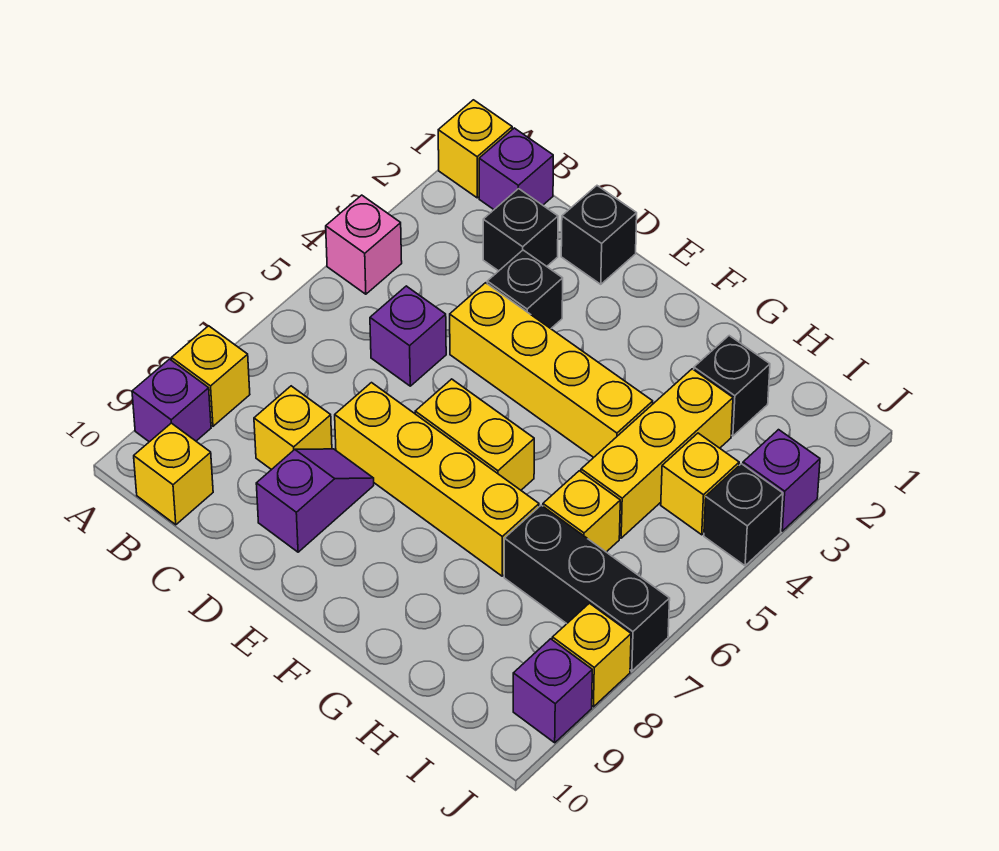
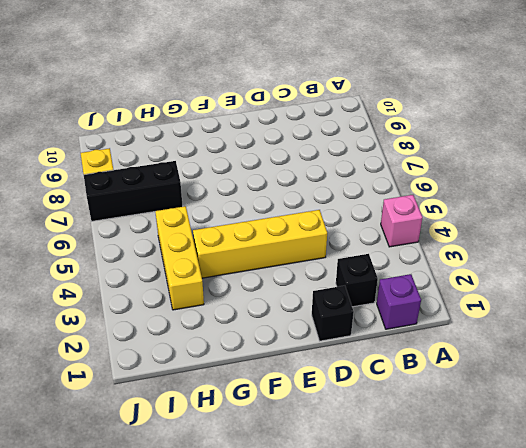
none -> yellow brick A1 level 1
none -> yellow brick A8 level 1
none -> purple brick A9 level 1

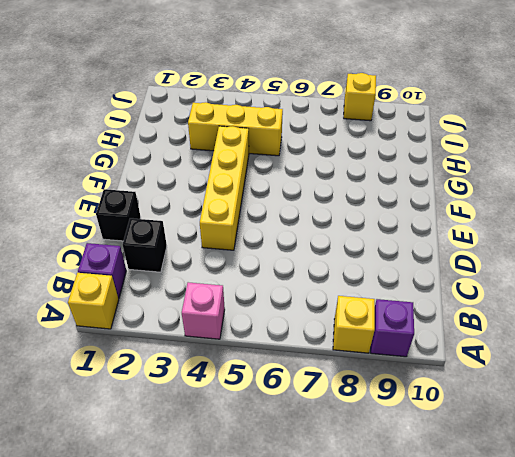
none -> yellow brick B10 level 1
none -> purple brick C5 level 1
none -> yellow brick C8 level 1

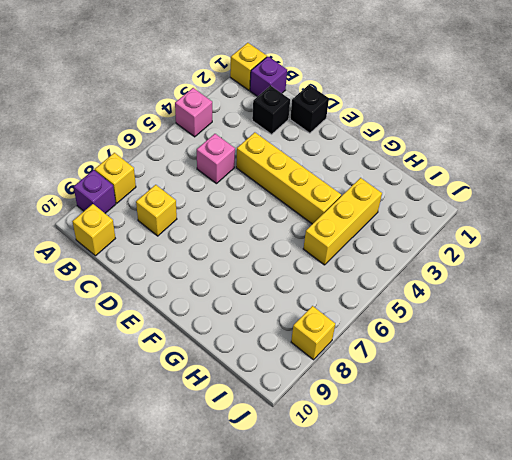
pink brick C5 level 1 -> purple brick C5 level 1
none -> black brick D3 level 1
none -> yellow brick D7:G7 level 1
none -> purple slope D8:D9 level 1 top 9

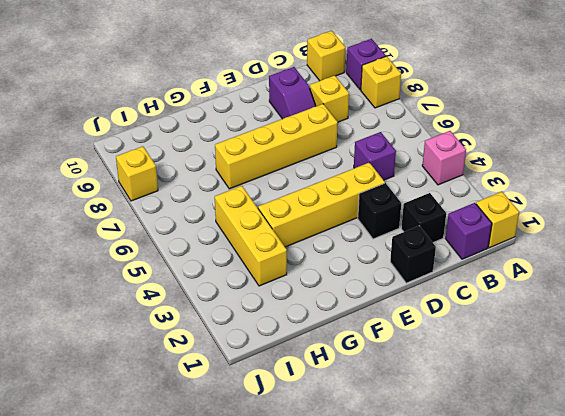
none -> yellow brick E6:F6 level 1
none -> black brick H2 level 1
none -> yellow brick H6 level 1

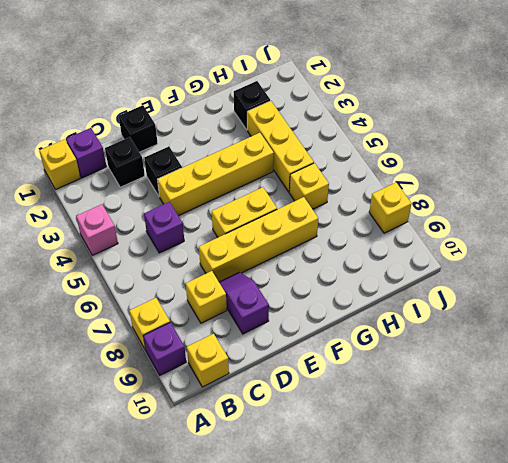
none -> black brick H7:J7 level 1
none -> yellow brick I4 level 1
none -> purple brick J3 level 1

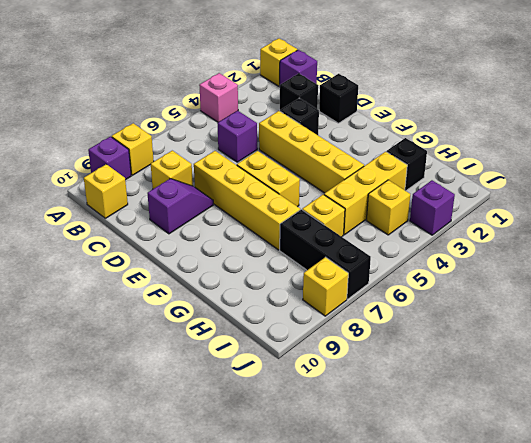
none -> black brick J4 level 1
none -> purple brick J9 level 1

